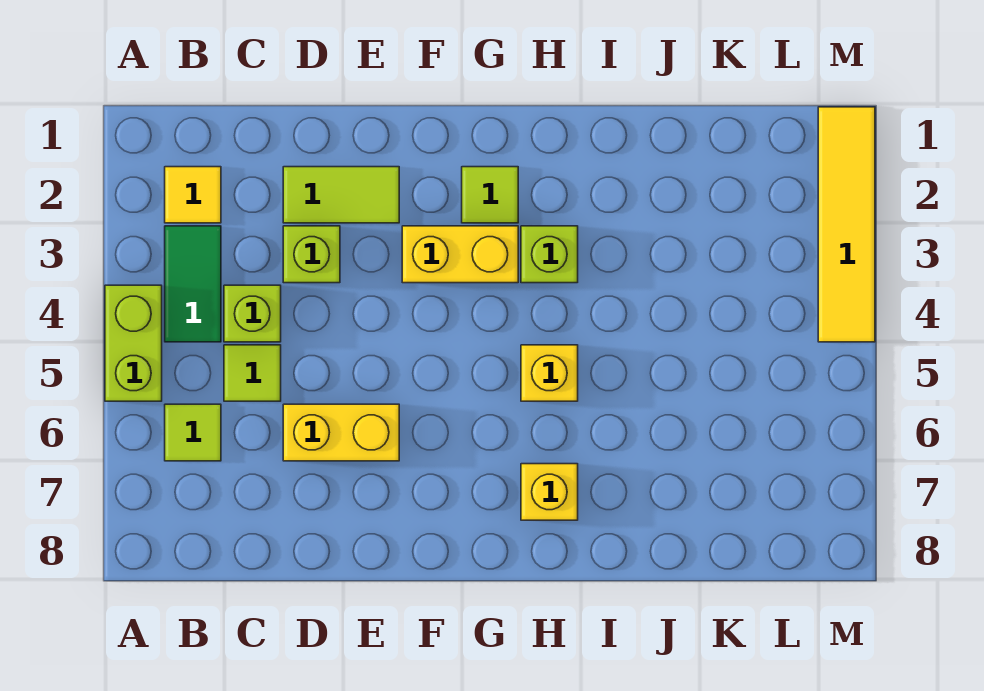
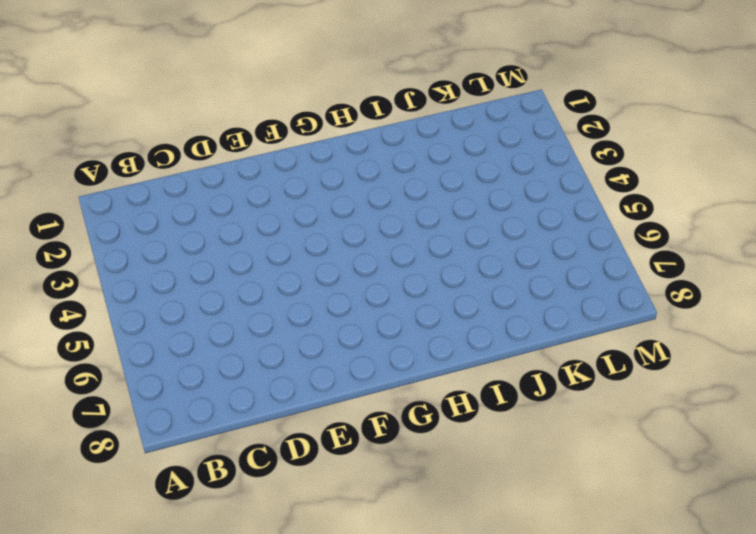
none -> lime brick A4:A5 level 1
none -> yellow tile B2 level 1
none -> green tile B3:B4 level 1

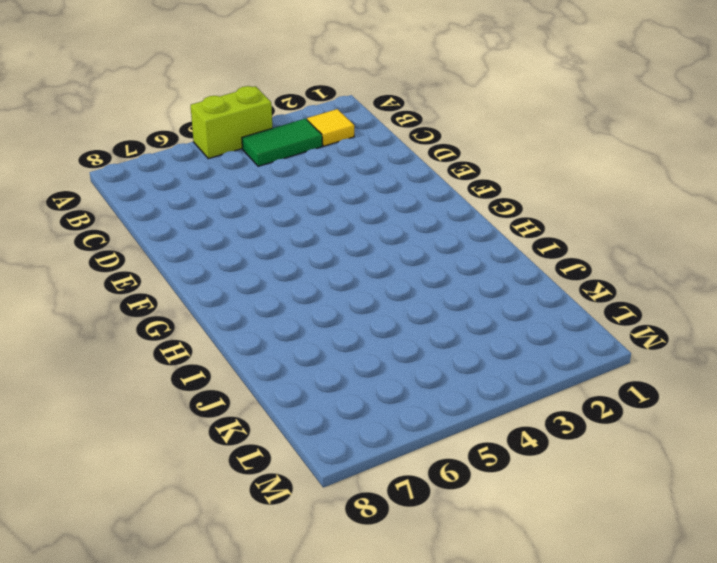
none -> lime tile B6 level 1
none -> lime brick C4 level 1
none -> lime tile C5 level 1

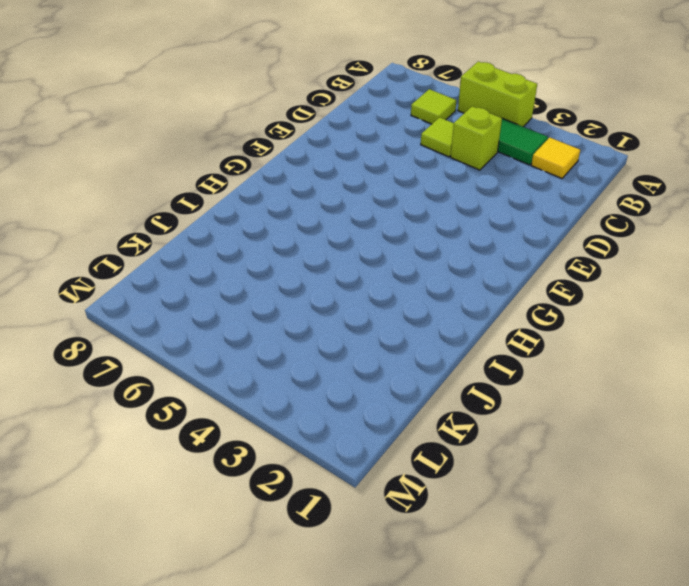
none -> lime tile D2:E2 level 1
none -> lime brick D3 level 1
none -> yellow brick D6:E6 level 1

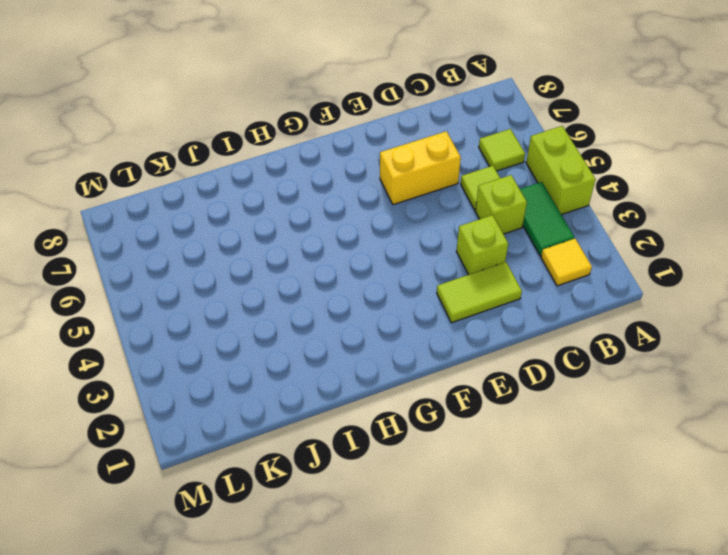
none -> yellow brick F3:G3 level 1
none -> lime tile G2 level 1
none -> lime brick H3 level 1

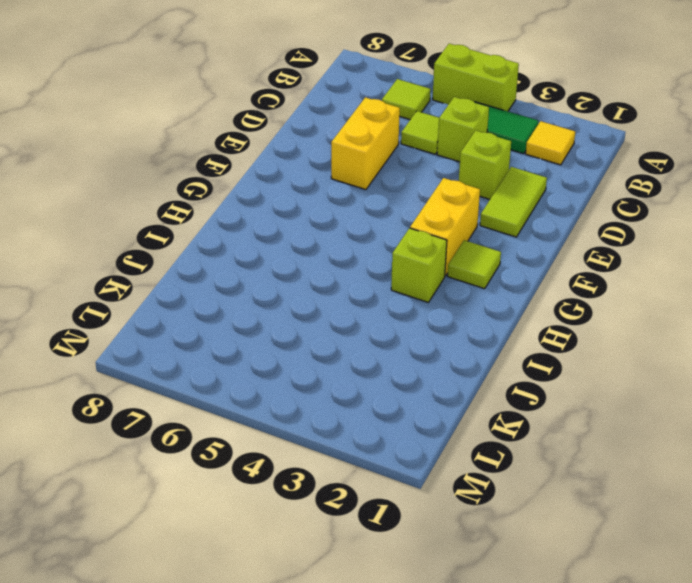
none -> yellow brick H5 level 1
none -> yellow brick H7 level 1
none -> yellow tile M1:M4 level 1

